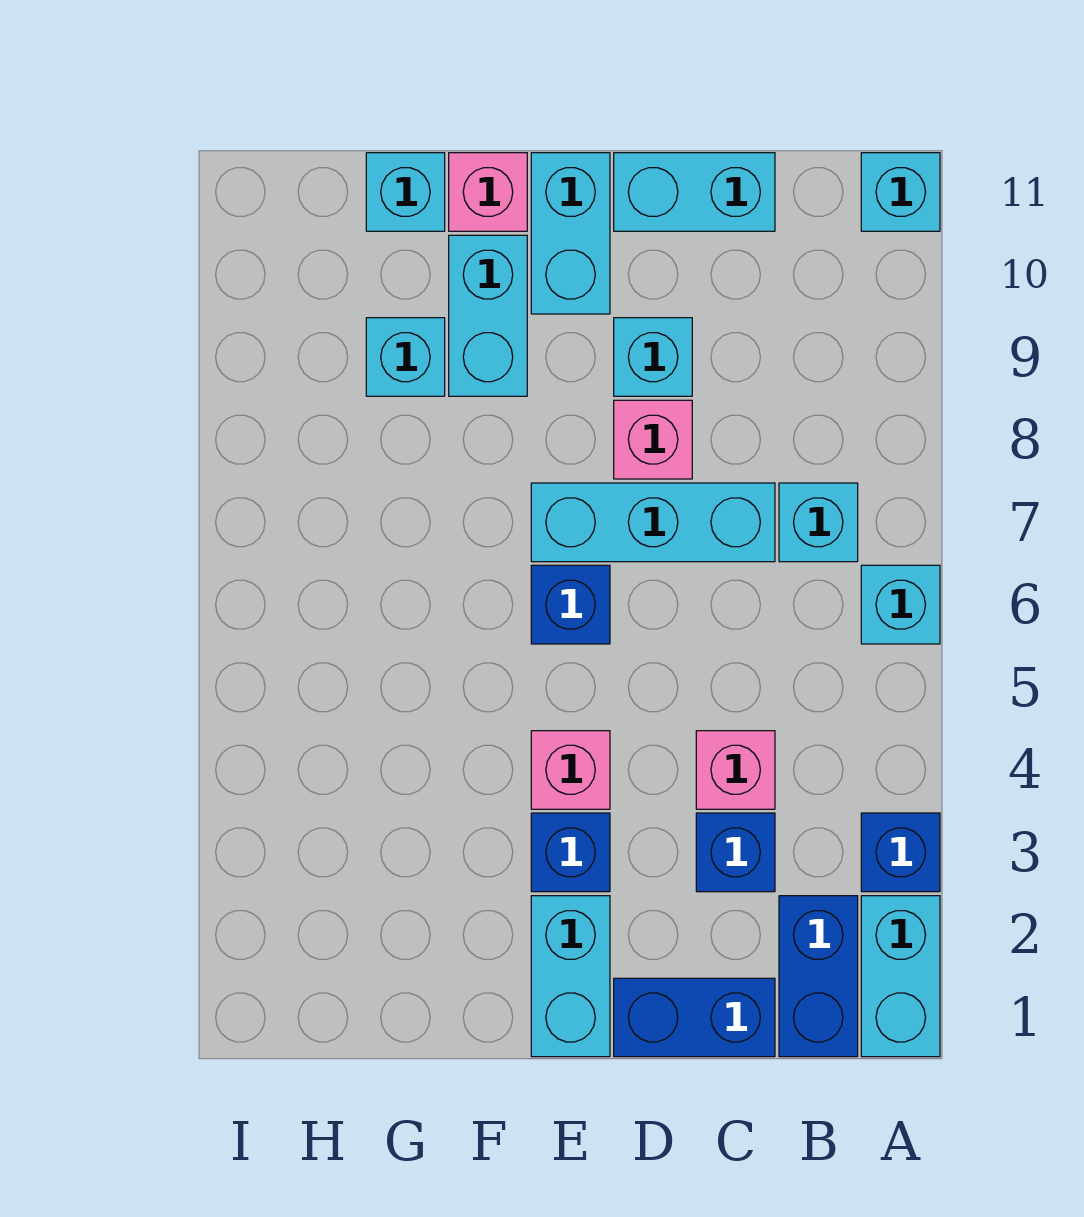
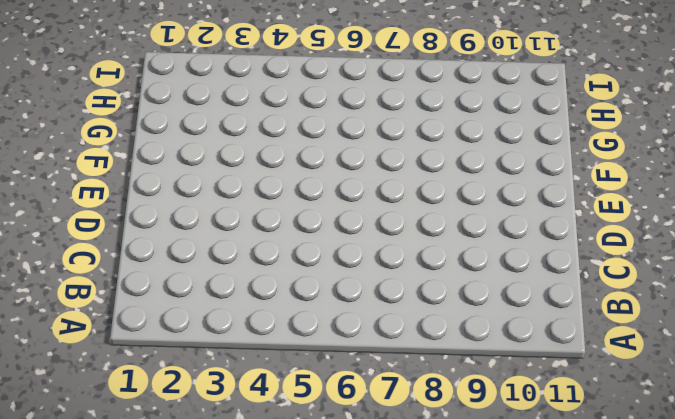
none -> cyan brick A1:A2 level 1
none -> blue brick A3 level 1
none -> cyan brick A6 level 1

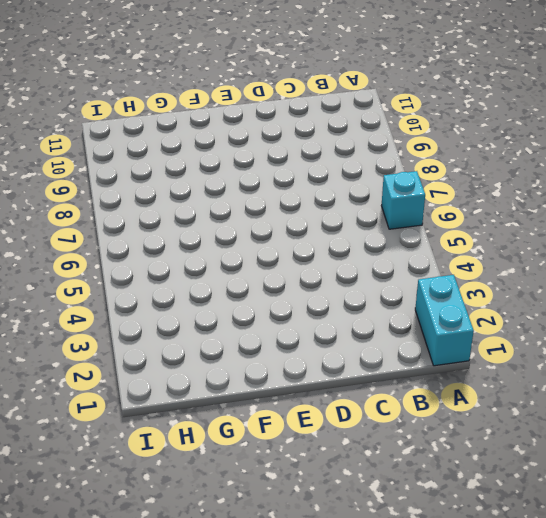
none -> blue brick A3 level 1
none -> cyan brick A11 level 1
none -> blue brick B1:B2 level 1

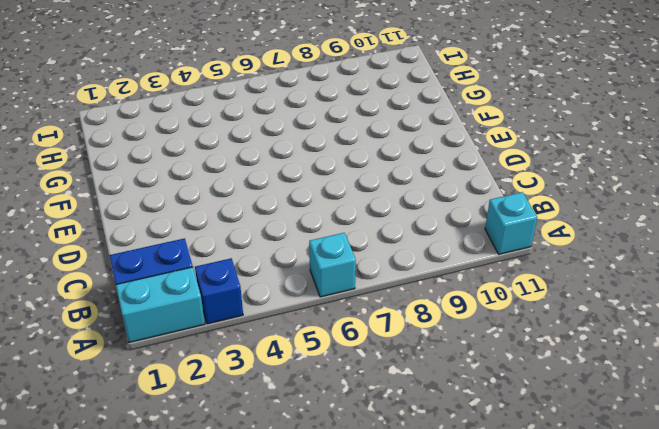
none -> cyan brick B7 level 1
none -> blue brick C1:D1 level 1
none -> blue brick C3 level 1

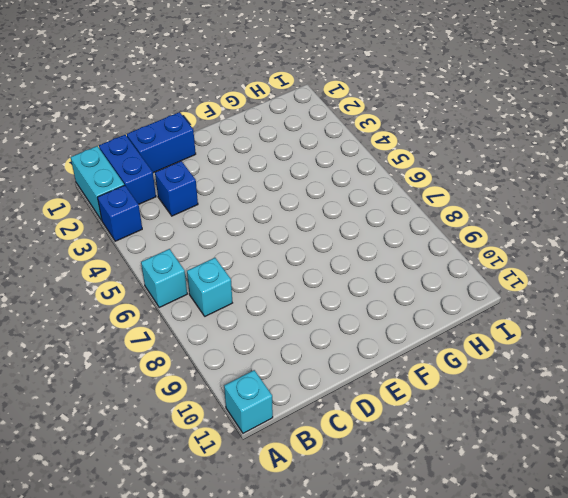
none -> pink brick C4 level 1
none -> cyan brick C7:E7 level 1
none -> cyan brick C11:D11 level 1

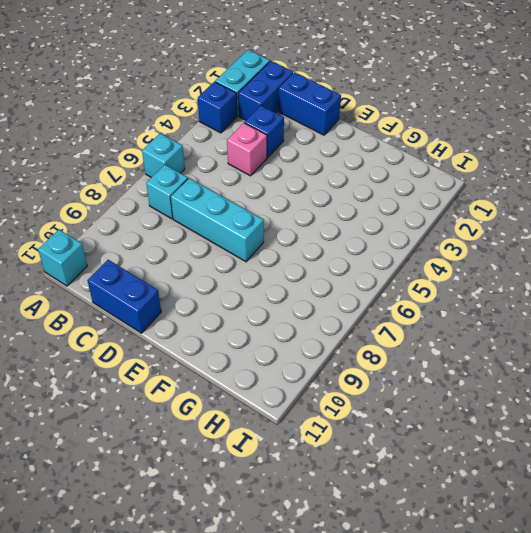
blue brick C11:D11 level 1 -> cyan brick C11:D11 level 1
none -> pink brick D8 level 1
none -> cyan brick D9 level 1
none -> cyan brick E1:E2 level 1

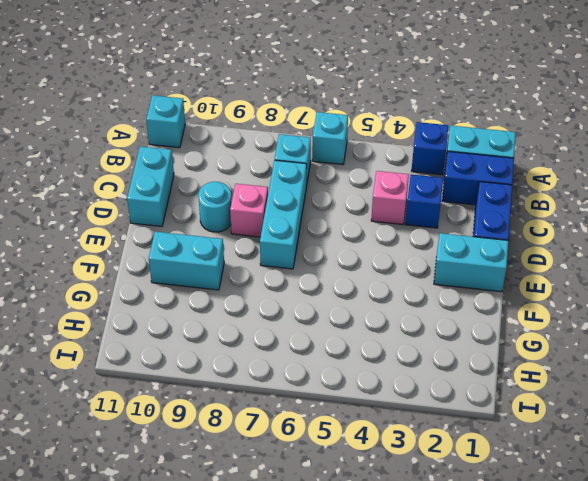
cyan round brick D9 level 1 -> cyan brick D9 level 1
none -> blue brick E3 level 1
none -> pink brick E4 level 1
none -> blue brick E6 level 1

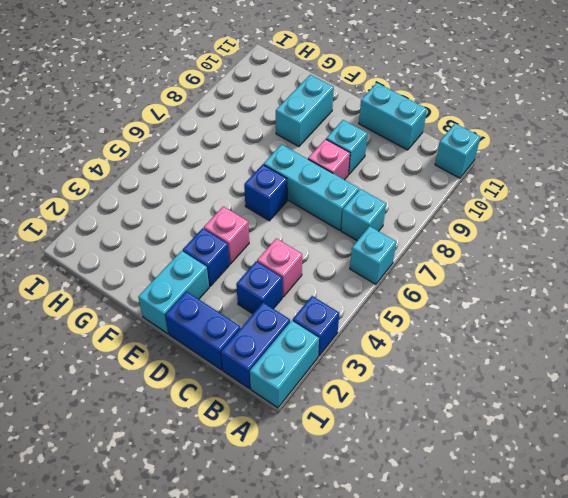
none -> cyan brick E10:E11 level 1
none -> pink brick F11 level 1
none -> cyan brick G9 level 1

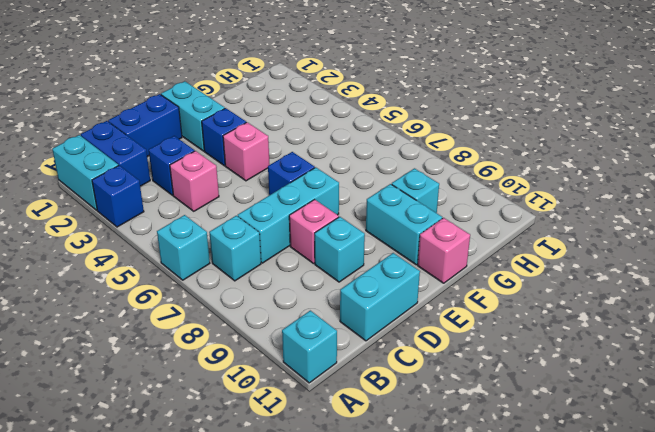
none -> cyan brick E10:E11 level 1
none -> cyan brick G11 level 1

